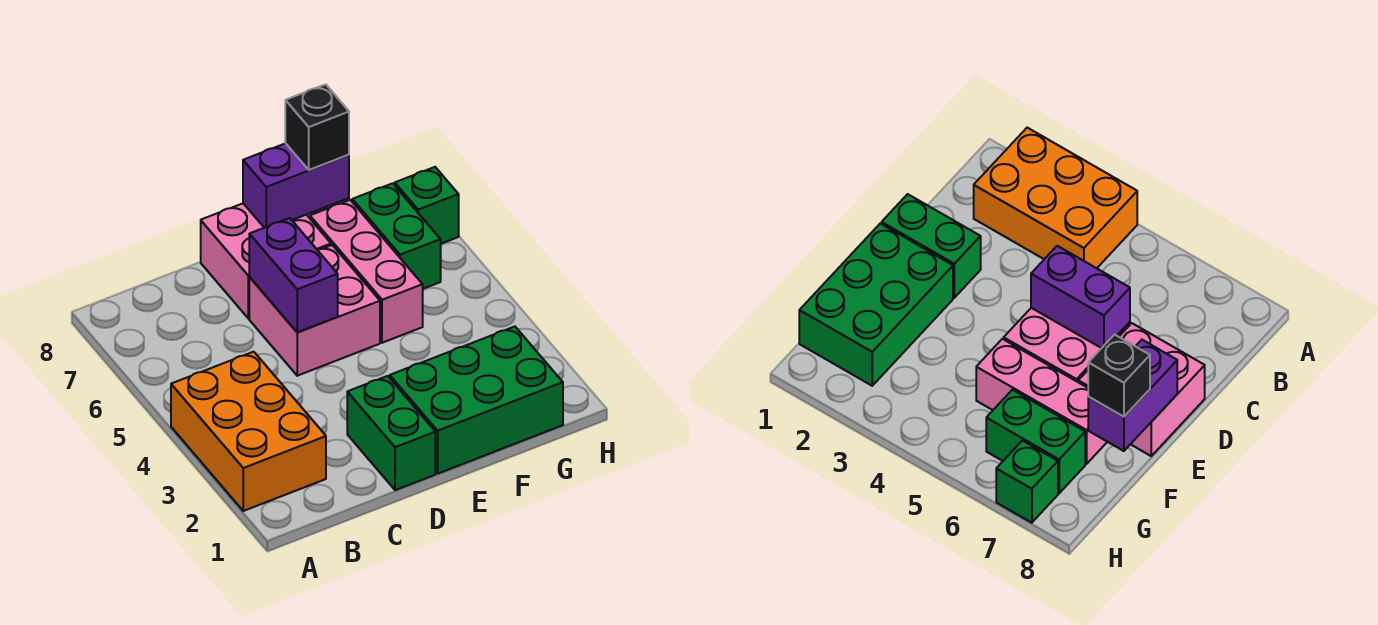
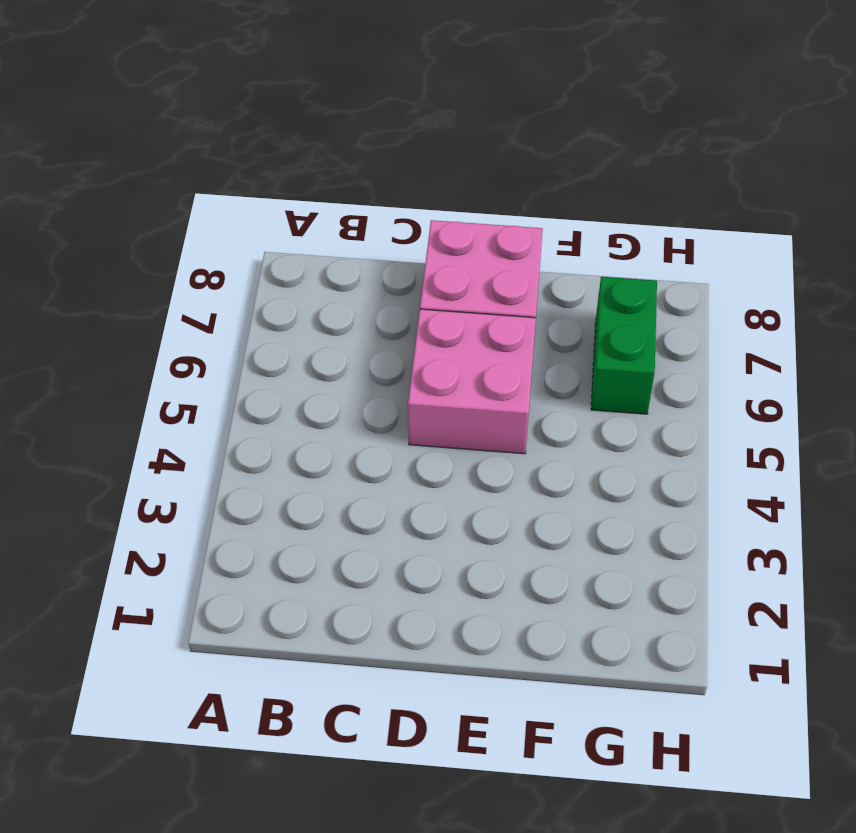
none -> orange brick A2:B4 level 1
none -> green brick D1:D2 level 1

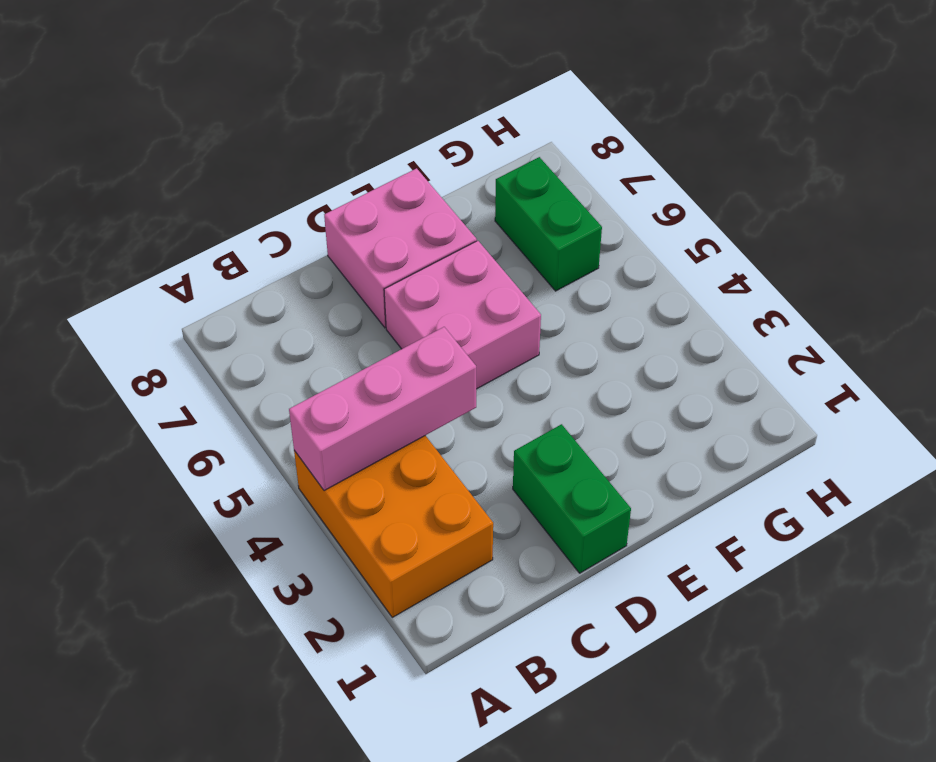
pink brick A4:C4 level 2 -> pink brick F5:F7 level 1
none -> green brick E1:G2 level 1
none -> green brick H7 level 1

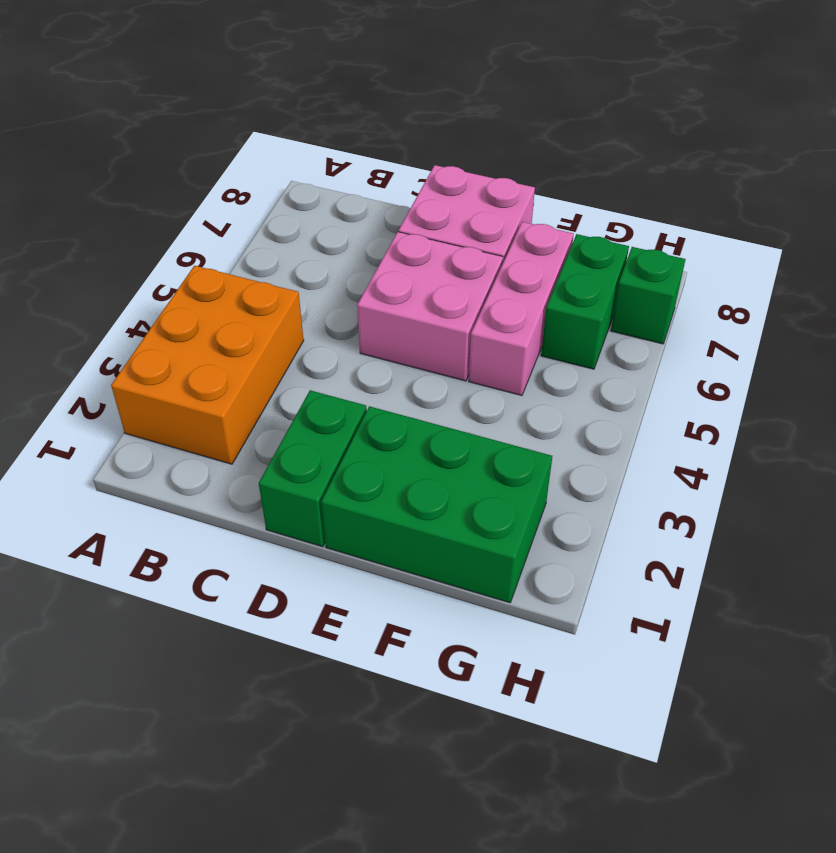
none -> purple brick D5:D6 level 2
none -> purple brick E8:F8 level 2

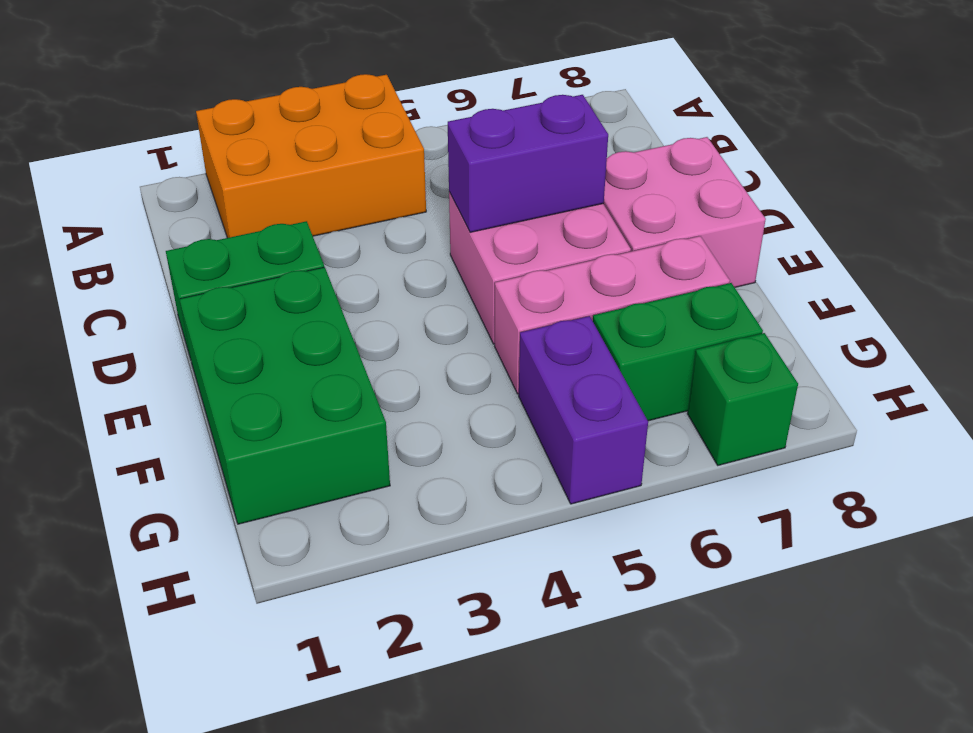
purple brick G5:H5 level 1 -> purple brick E8:F8 level 2
none -> black brick F8 level 3

